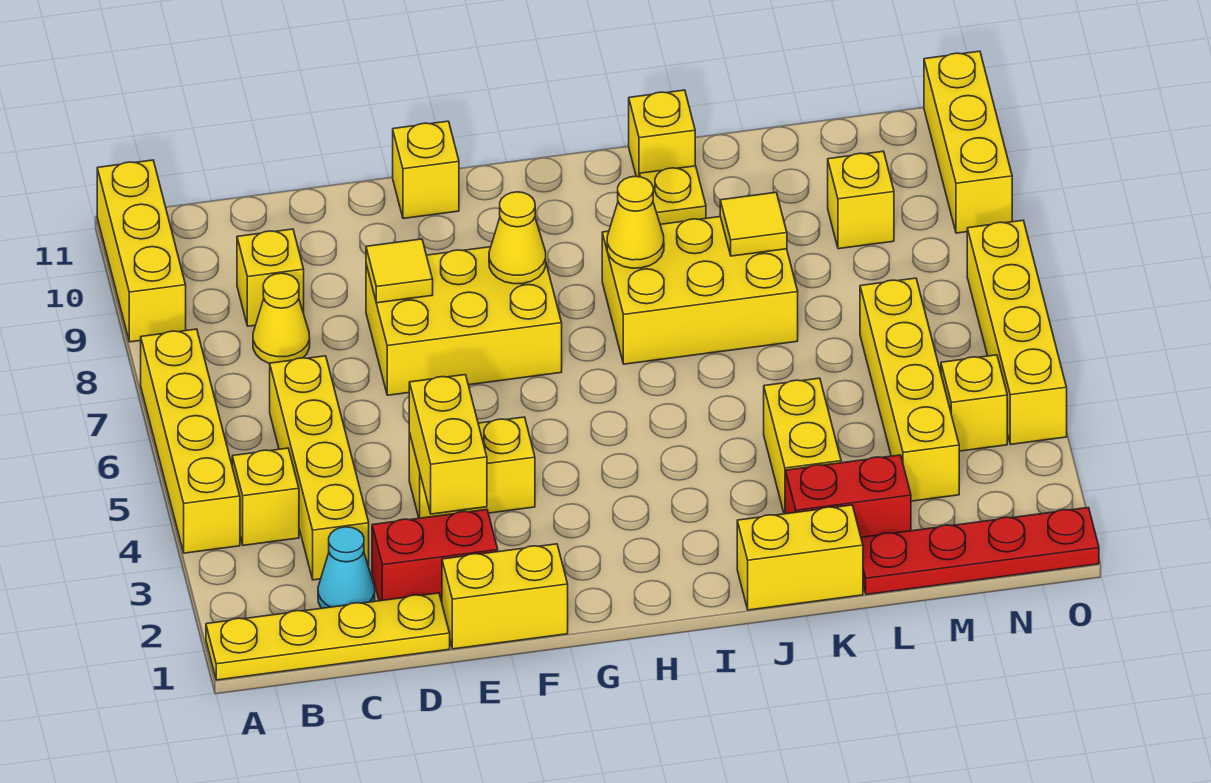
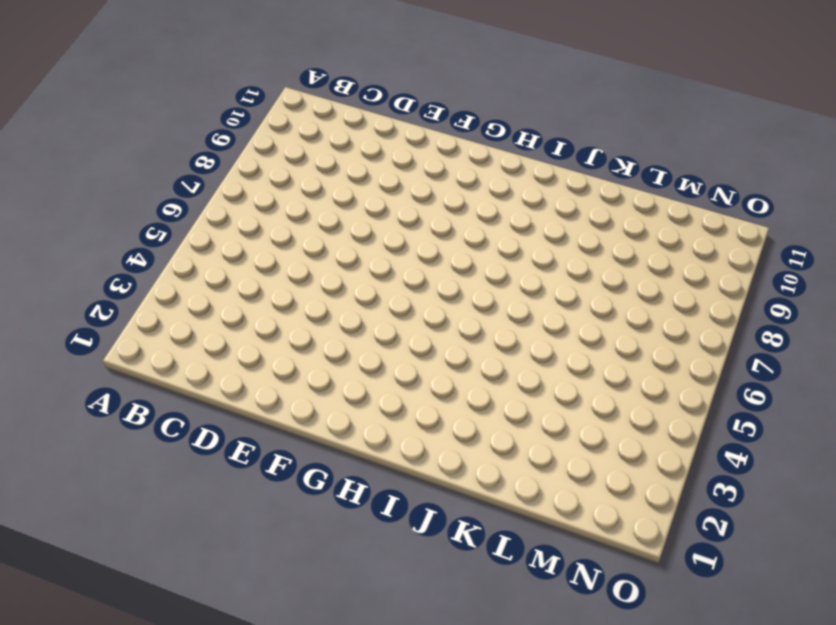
none -> yellow plate A1:D1 level 1
none -> yellow brick A4:A7 level 1
none -> yellow brick A9:A11 level 1
none -> yellow brick B4 level 1

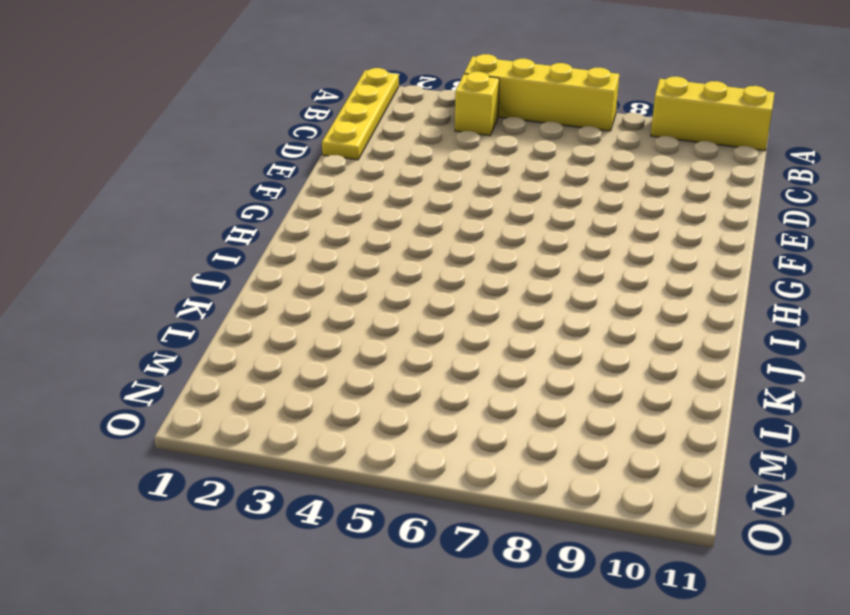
none -> cyan cone C2 level 1
none -> yellow brick C3:C6 level 1
none -> yellow cone C8 level 1
none -> yellow brick C9 level 1

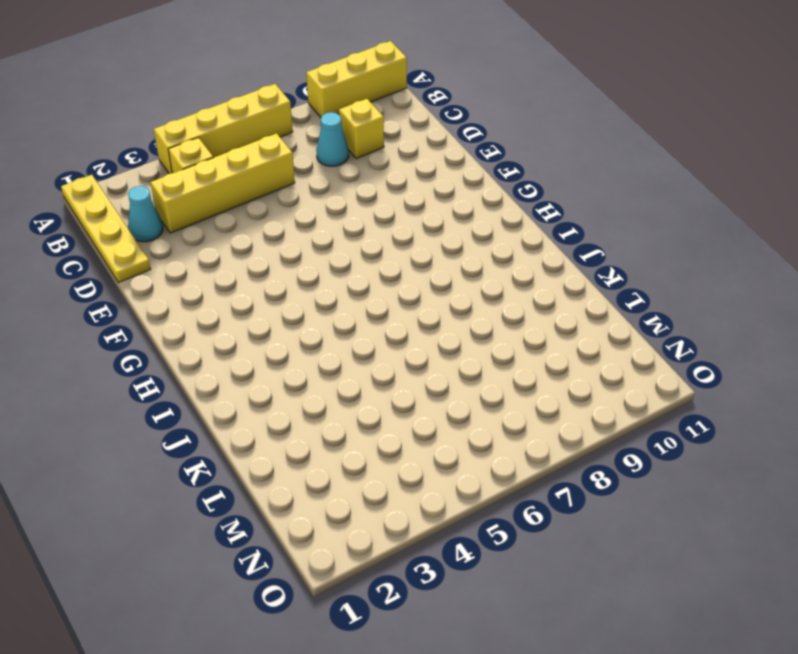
cyan cone C8 level 1 -> yellow cone C8 level 1
none -> red brick D2:E2 level 1
none -> yellow brick E1:F1 level 1
none -> yellow brick E4:F4 level 1
none -> yellow brick E7:G8 level 1

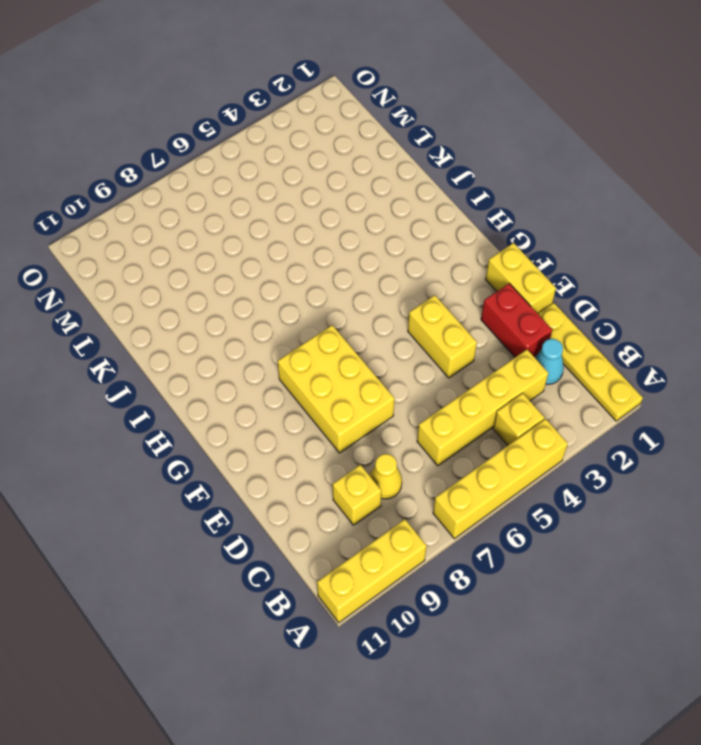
none -> yellow brick F11 level 1
none -> yellow brick I7:K8 level 1
none -> yellow brick J1:K1 level 1
none -> yellow plate J10 level 1

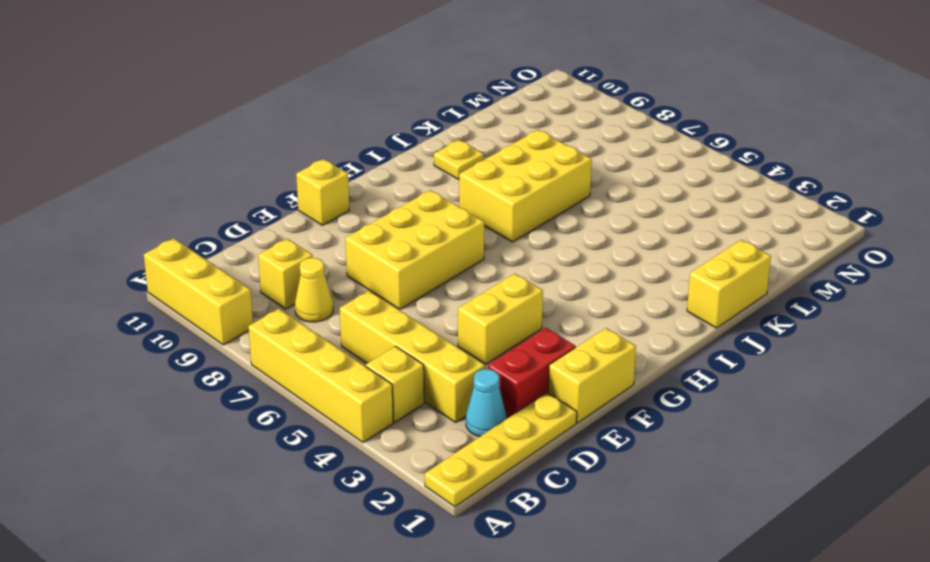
none -> yellow brick J11 level 1
none -> red brick K2:L2 level 1
none -> yellow brick K3:K4 level 1
none -> red plate L1:O1 level 1

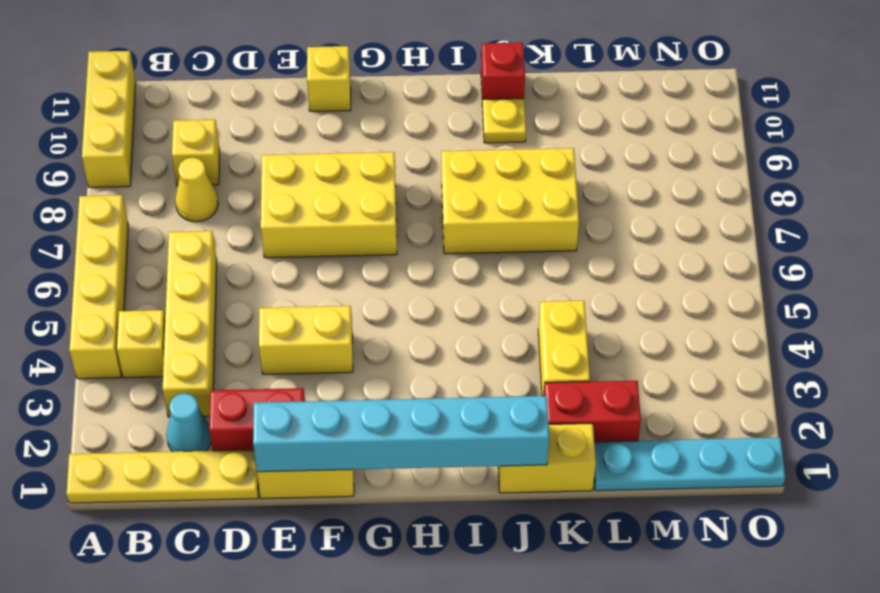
cyan brick E1:J1 level 2 -> none
red brick J11 level 1 -> yellow brick J11 level 1
cyan plate L1:O1 level 1 -> red plate L1:O1 level 1
none -> yellow brick M3:M6 level 1
none -> yellow brick M9 level 1
none -> yellow brick N4 level 1
none -> yellow brick O4:O7 level 1

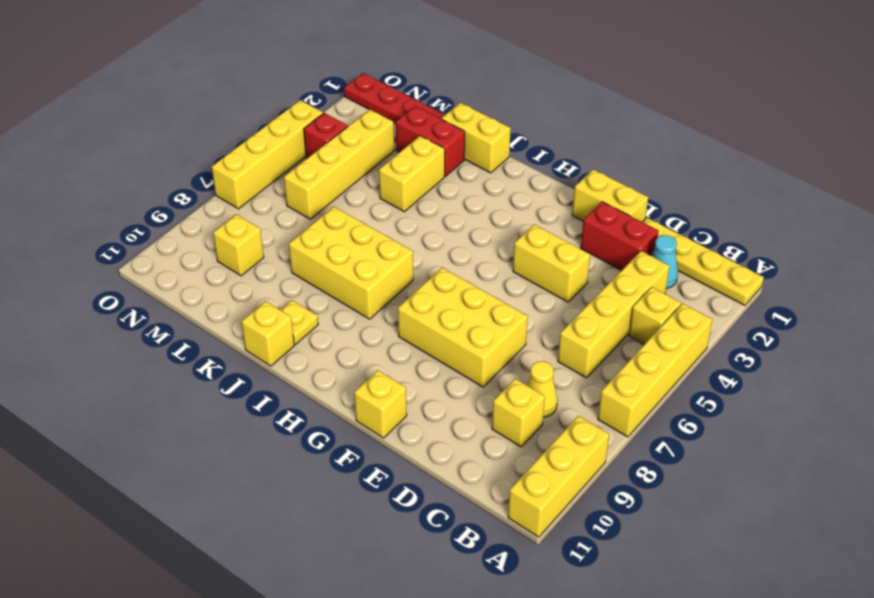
red brick N4 level 1 -> yellow brick N4 level 1
none -> yellow brick O9:O11 level 1
none -> yellow brick E3:E4 level 2
none -> yellow tile E8 level 2
none -> yellow cone G8 level 2

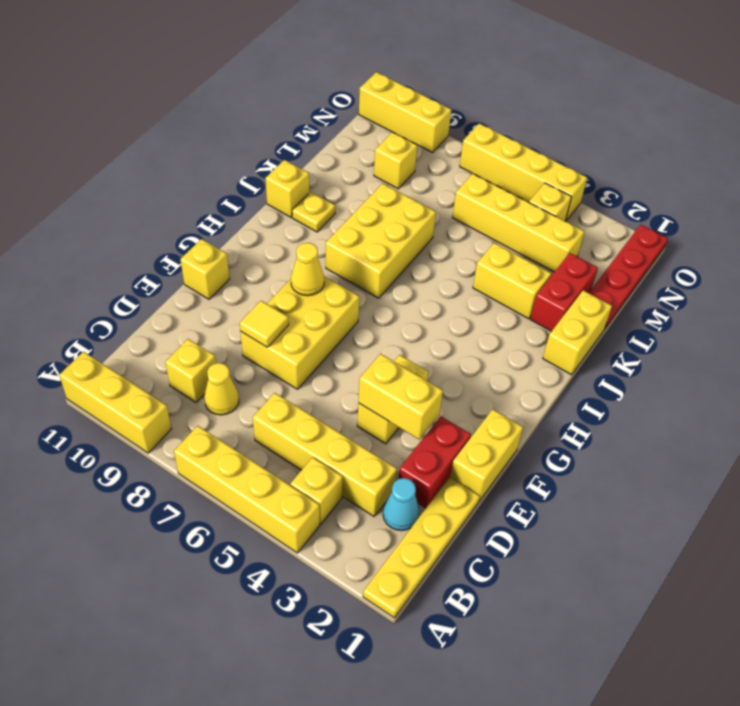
none -> yellow cone I8 level 2
none -> yellow tile K8 level 2

